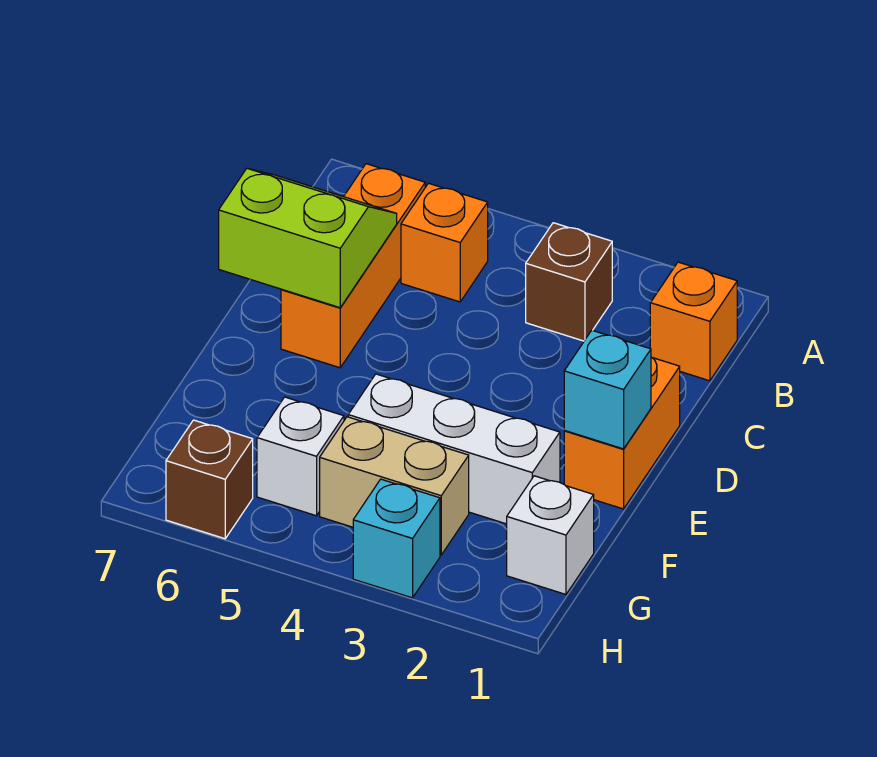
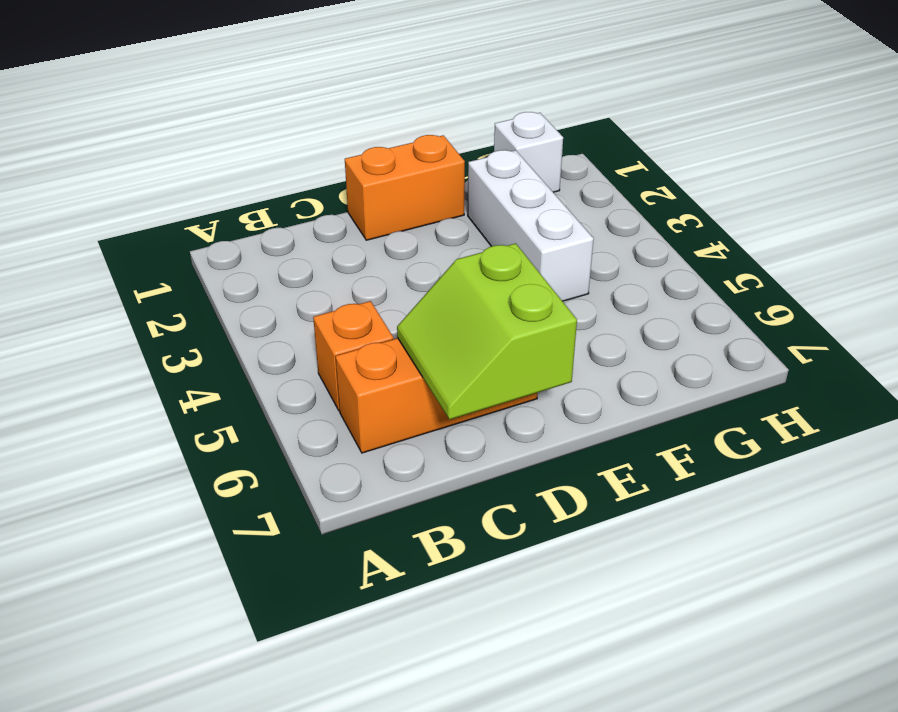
none -> orange brick B1 level 1
none -> brown brick B3 level 1
none -> tan brick G3:G4 level 1

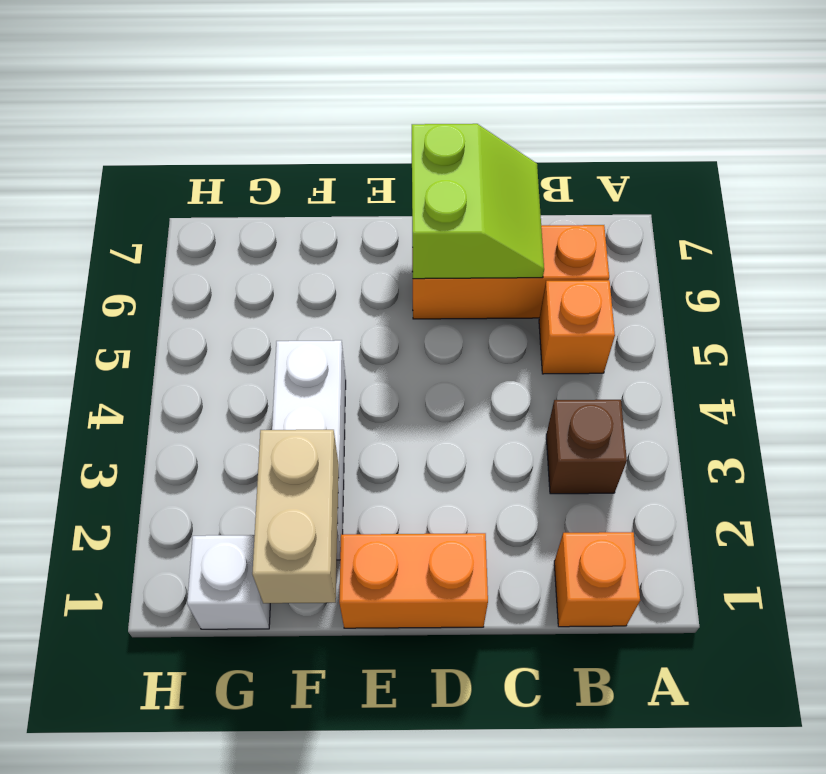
tan brick F1:F2 level 2 -> tan brick G3:G4 level 1
none -> white brick G5 level 1
none -> cyan brick H3 level 1
none -> brown brick H6 level 1

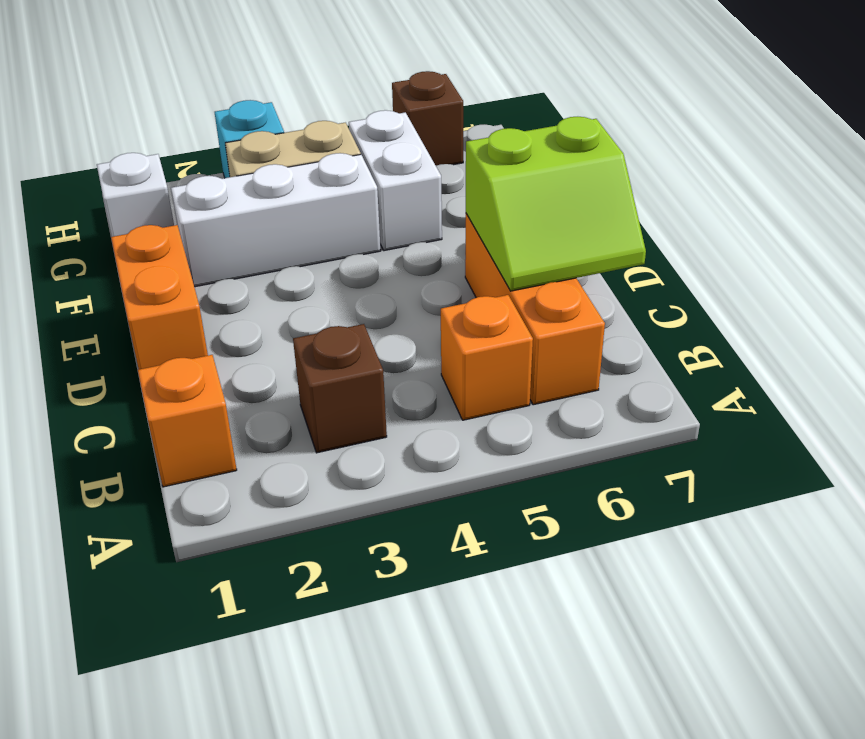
white brick F5:G5 level 1 -> white brick G5 level 1
none -> cyan brick E1 level 2

